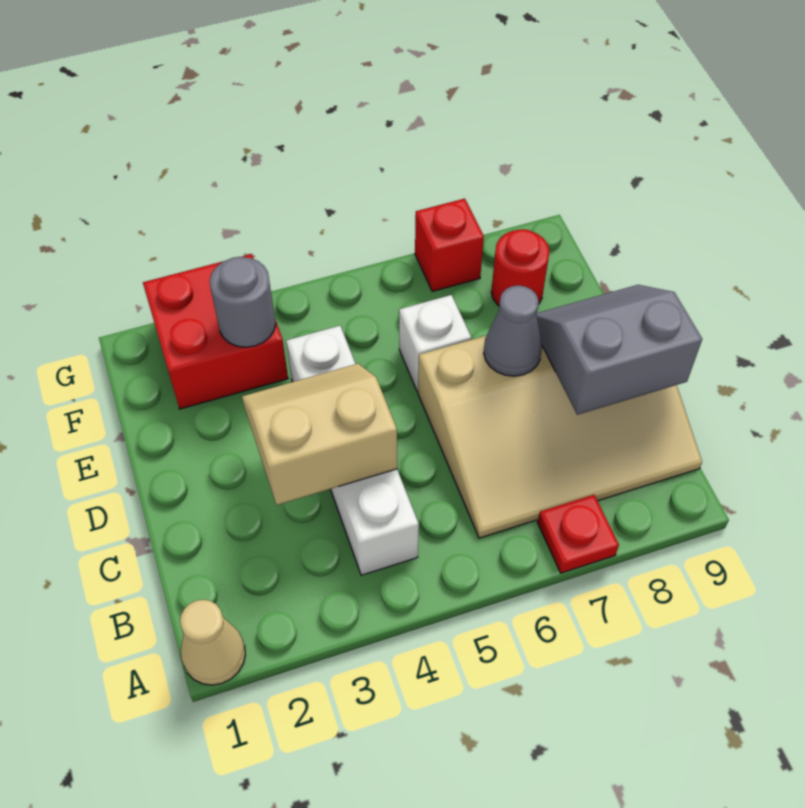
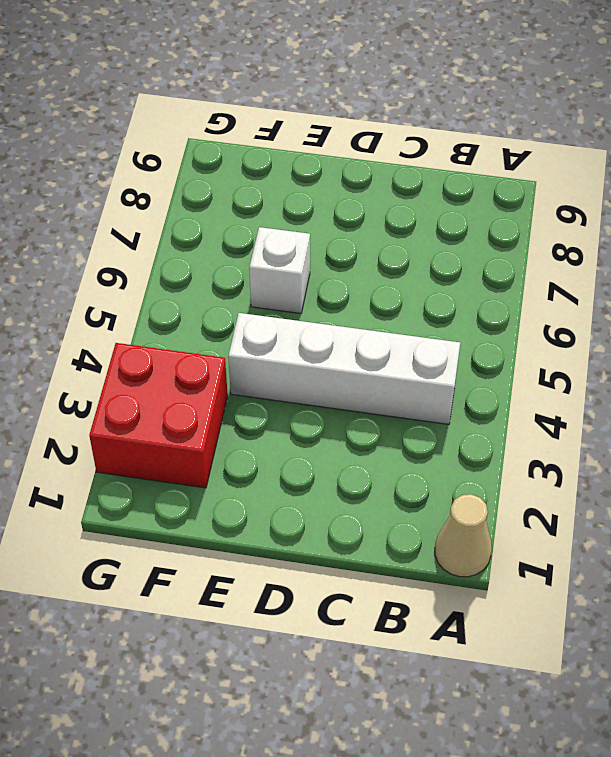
none -> red plate A7 level 1
none -> tan slope B6:D9 level 1 top D
none -> red round brick F8 level 1

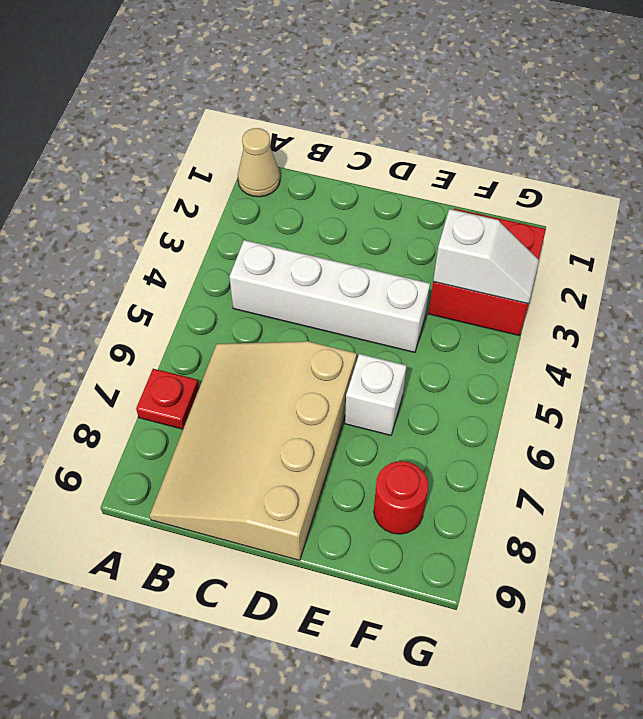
white slope F3:G3 level 2 top F -> grey round brick F3 level 2
none -> red brick G7 level 1
none -> tan slope C3:D4 level 2 top C
none -> grey slope C8:D9 level 2 top C

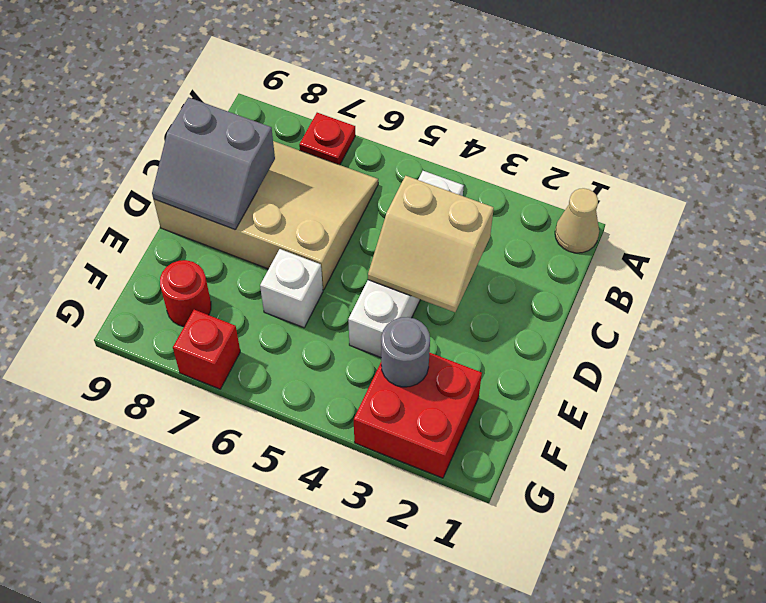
none -> grey cone D7 level 2

